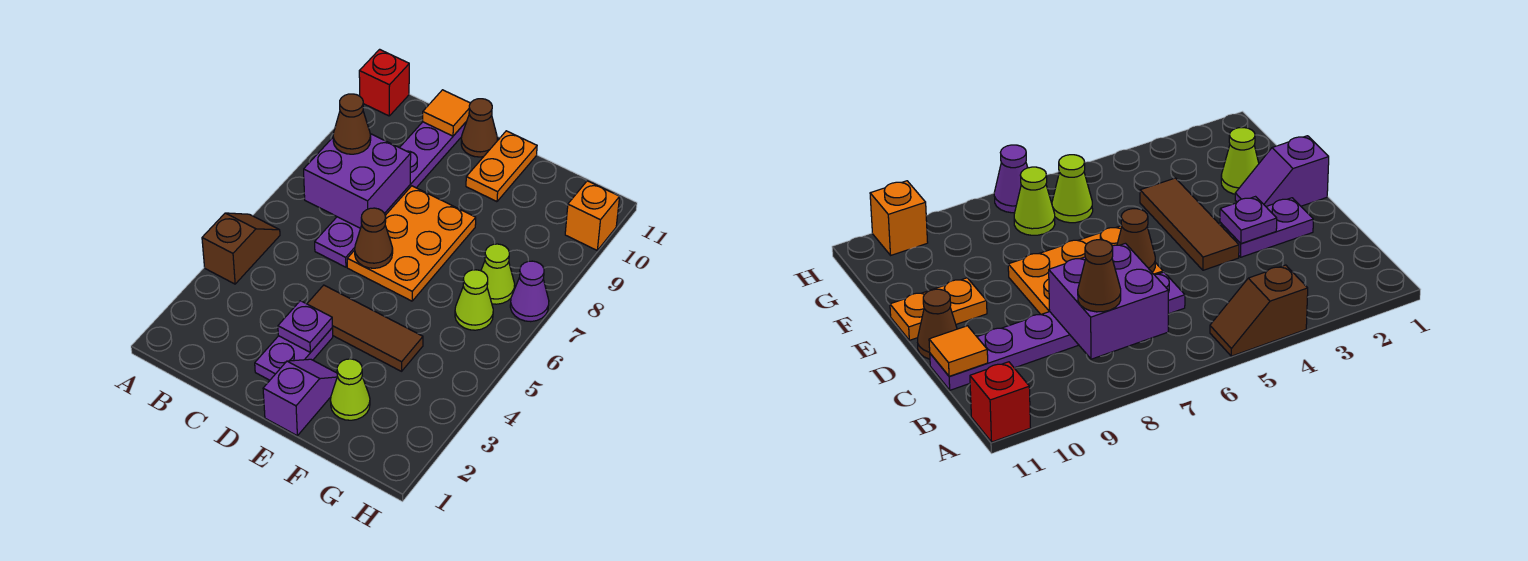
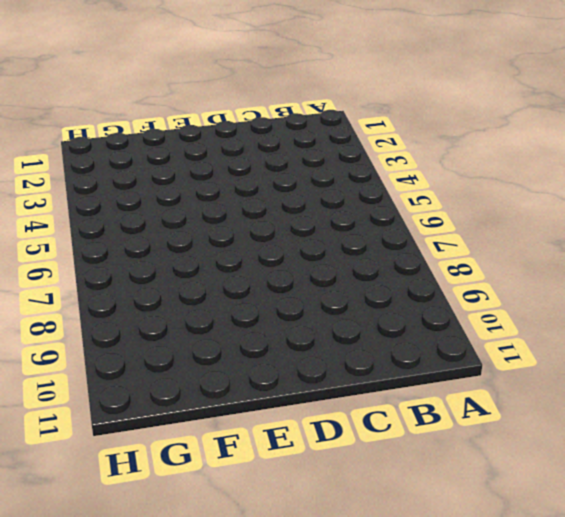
none -> brown slope A4:A5 level 1 top 4
none -> red brick A11 level 1
none -> purple plate C6:C11 level 1

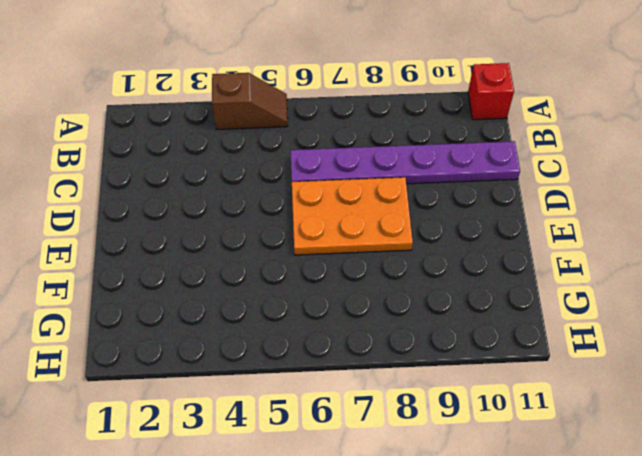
none -> purple plate D2:D3 level 1
none -> brown tile D4:F4 level 1
none -> brown cone D11 level 1

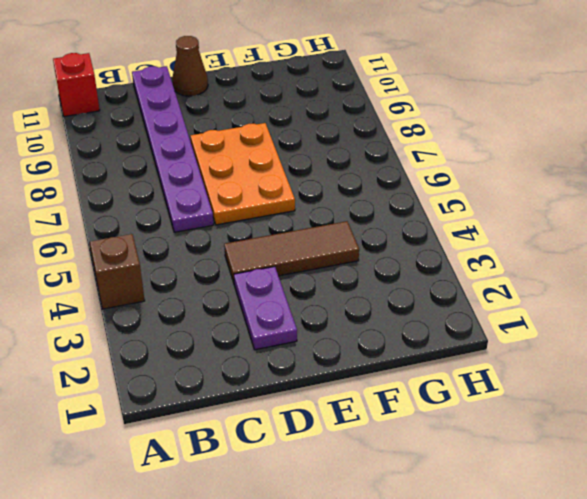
none -> purple slope E1:E2 level 1 top 1
none -> orange plate E10:E11 level 1
none -> lime cone F2 level 1

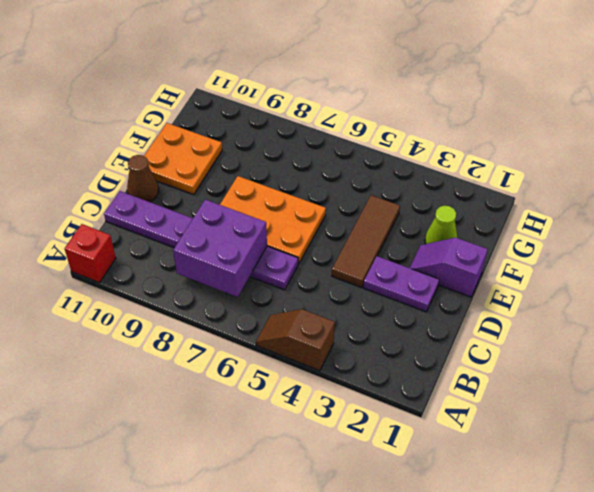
orange plate E10:F11 level 1 -> orange plate E10:E11 level 1
none -> lime cone G6 level 1
none -> lime cone G7 level 1
none -> purple cone H7 level 1

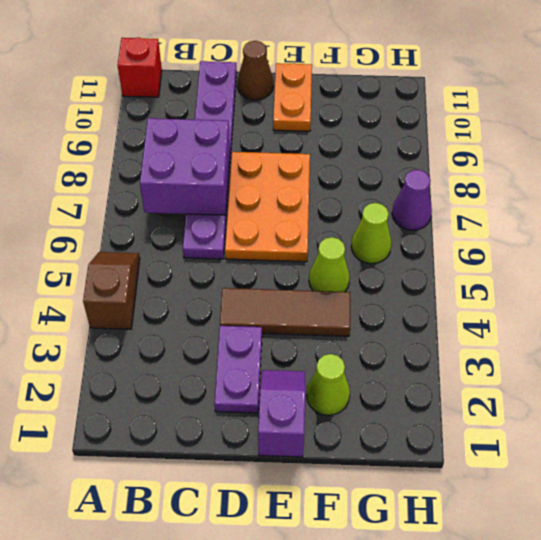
lime cone F5 level 1 -> lime cone G7 level 1
none -> orange brick H10 level 1
none -> orange tile C11 level 2
none -> purple plate D3 level 2

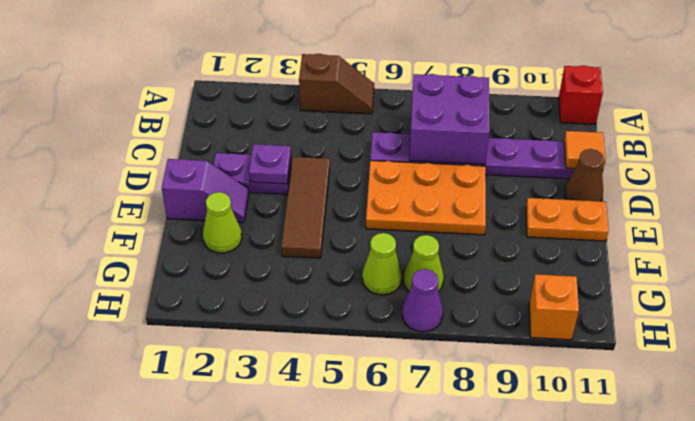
none -> brown cone D6 level 2
none -> brown cone B8 level 3

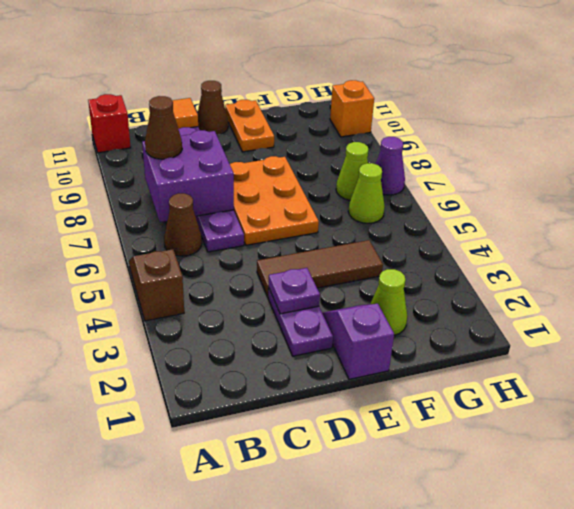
brown cone B6 level 1 -> brown cone D6 level 2

